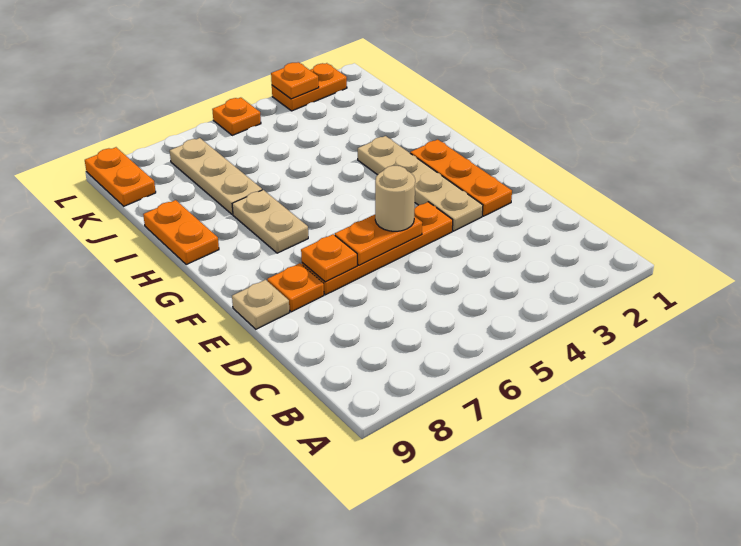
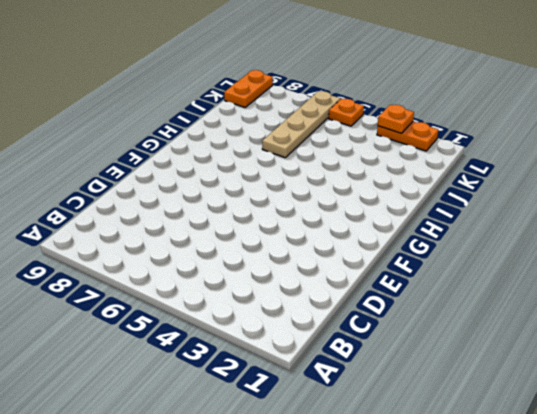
tan plate I6:L6 level 1 -> tan plate E3:H3 level 1
none -> orange plate E2:G2 level 1
none -> orange plate E4:E7 level 1
none -> orange plate E8 level 1

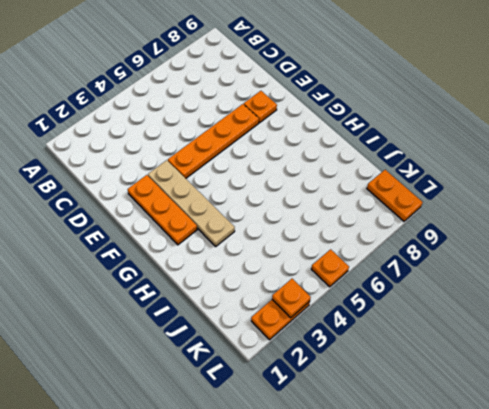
none -> tan plate E9 level 1
none -> tan plate G7:H7 level 1
none -> orange plate H9:I9 level 1

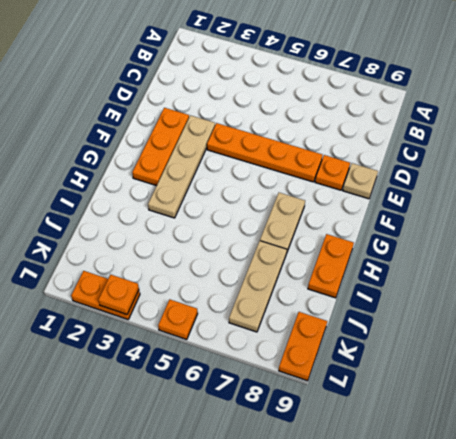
none -> orange plate E5:E6 level 2
none -> orange plate E7 level 2
none -> tan round brick E5 level 3

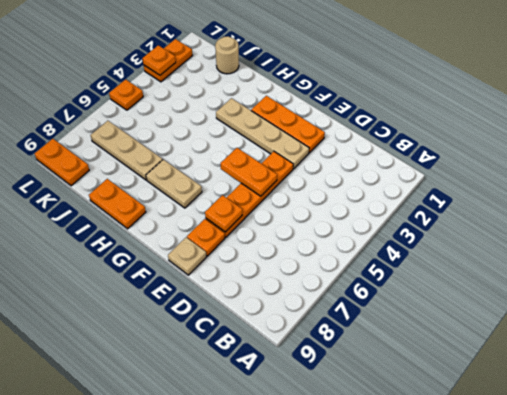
orange plate E5:F5 level 2 -> orange plate E5:E6 level 2
tan round brick J1 level 1 -> tan round brick E5 level 3

